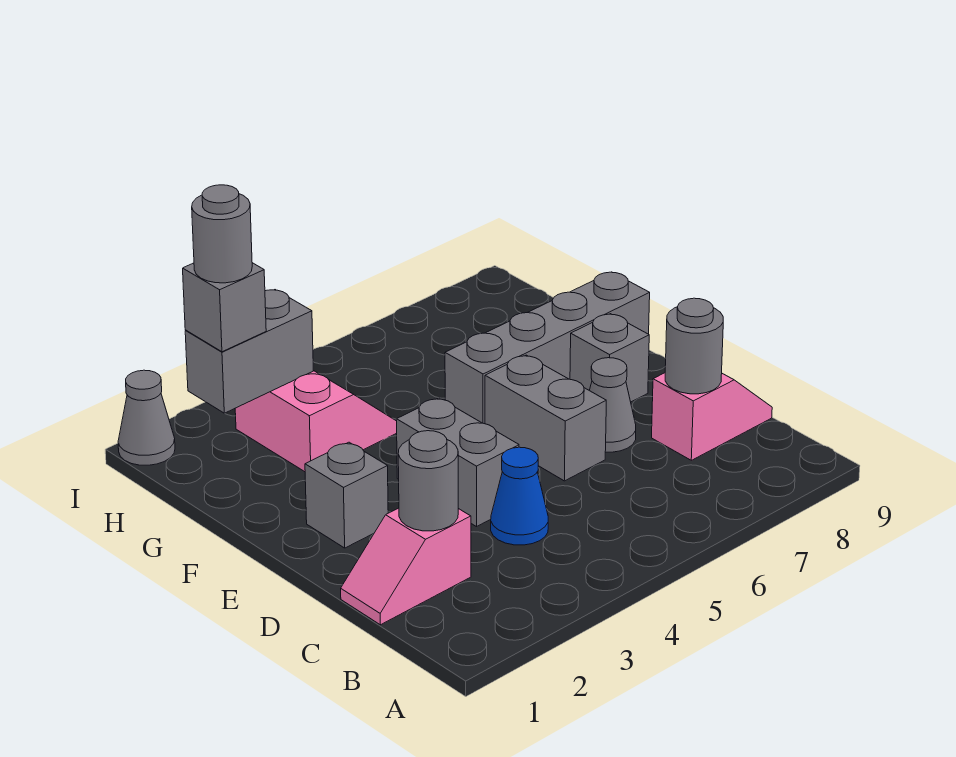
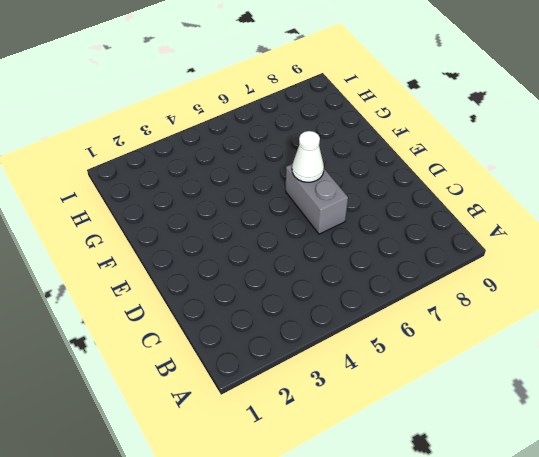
white cone E6 level 2 -> none
none -> pink slope C1:C2 level 1 top 2
none -> blue cone C4 level 1
none -> pink slope C8:C9 level 1 top 8

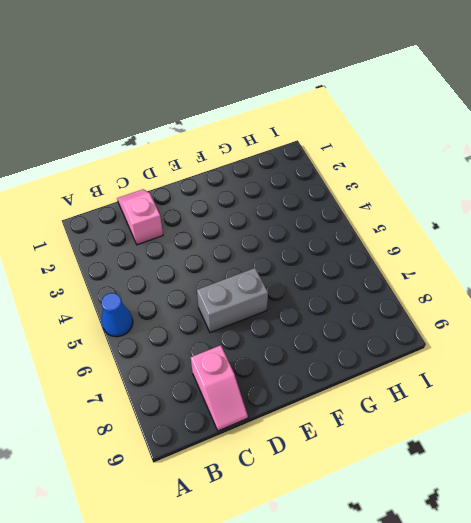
blue cone A5 level 1 -> blue cone C4 level 1
none -> grey brick D4:E4 level 1
none -> grey cone D7 level 1
none -> grey brick E2 level 1

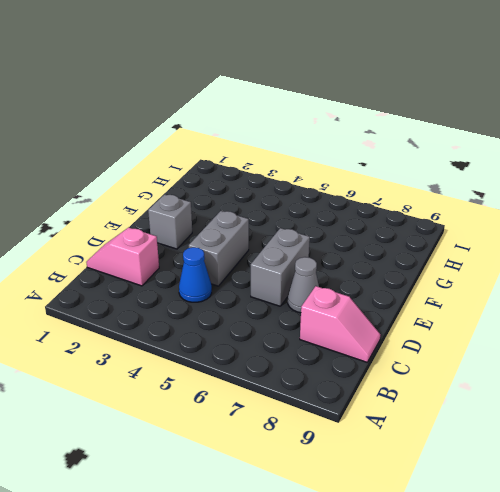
none -> grey brick E8 level 1
none -> grey brick F6:F9 level 1
none -> pink slope G3:H4 level 1 top 3

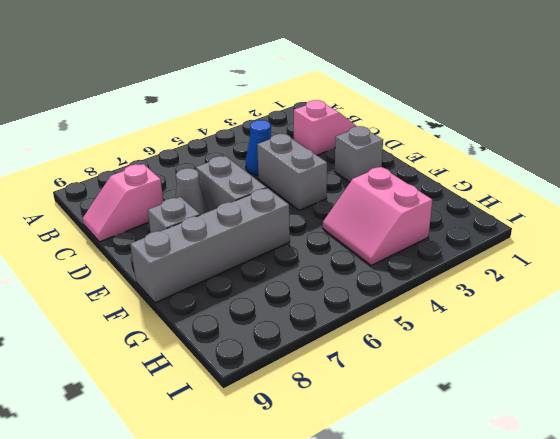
none -> grey cone I1 level 1
none -> grey round brick C2 level 2
none -> grey round brick C8 level 2

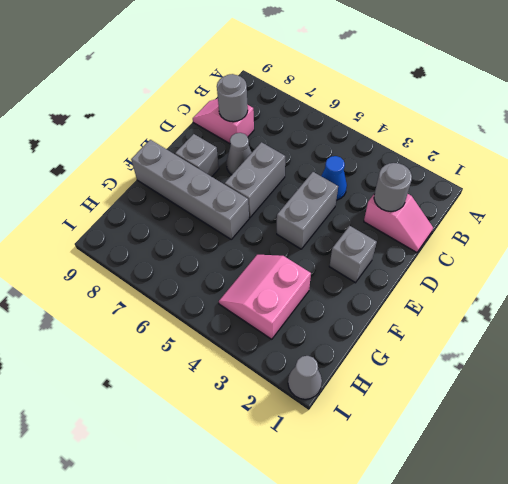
none -> grey brick H2:H3 level 2
none -> grey brick H2 level 3
none -> grey round brick H2 level 4

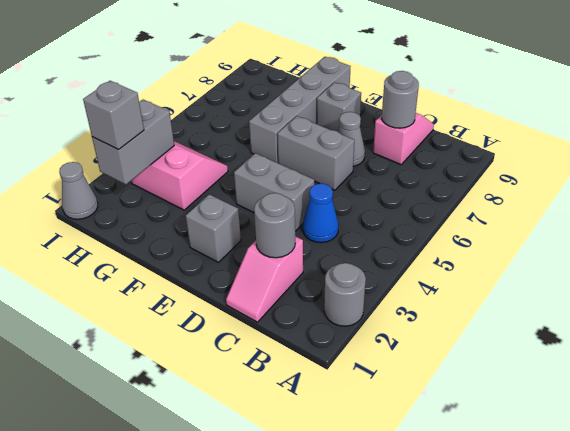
grey round brick A2 level 1 -> grey round brick H2 level 4

